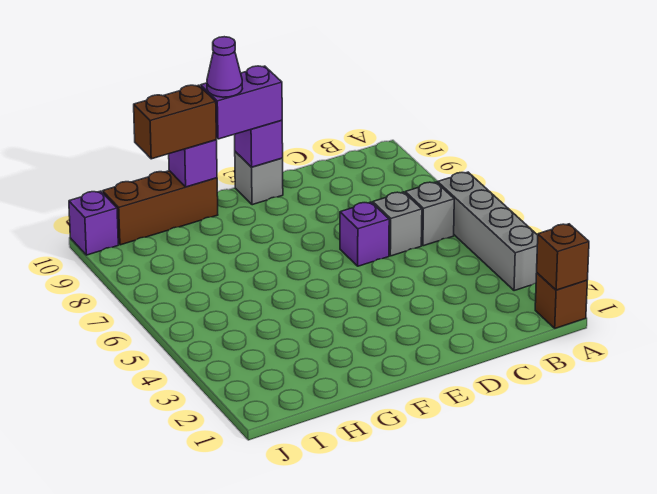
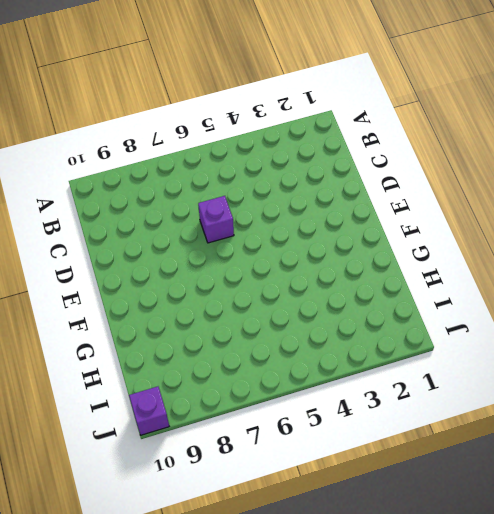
none -> brown brick A1 level 1
none -> grey brick A3:A6 level 1
none -> grey brick B6 level 1

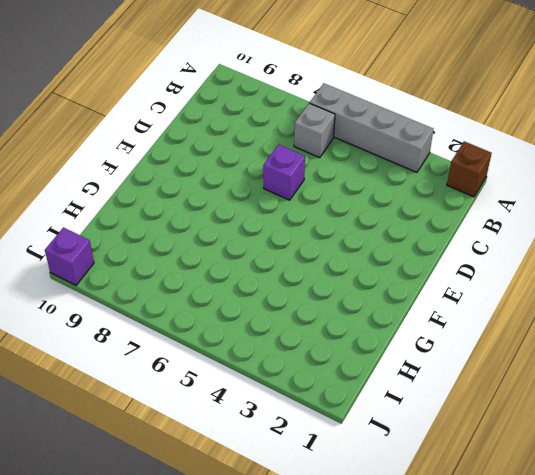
none -> grey brick C6 level 1
none -> grey brick E10 level 1
none -> brown brick G10:I10 level 1

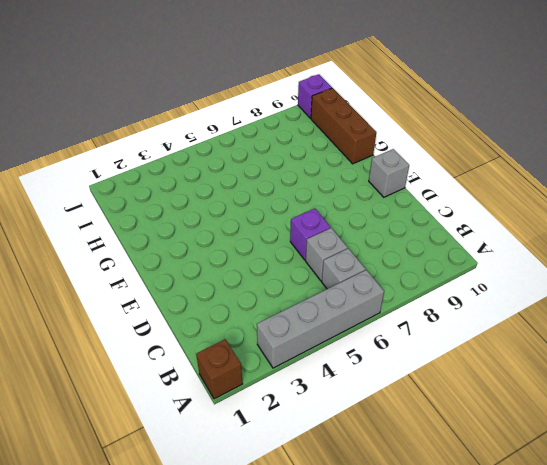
none -> brown brick A1 level 2
none -> purple brick E10 level 2
none -> purple brick G10 level 2

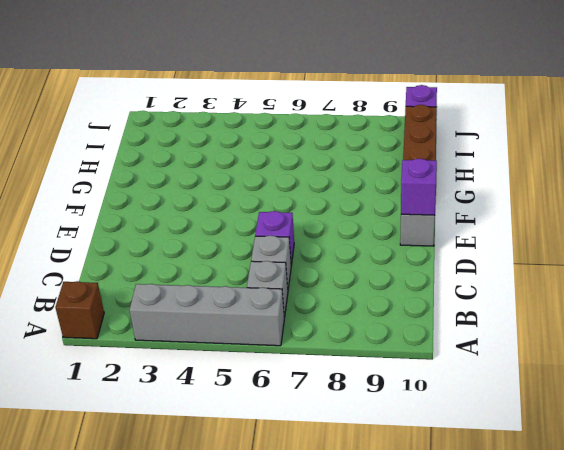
none -> brown brick A1 level 2
none -> purple brick G10 level 2
none -> purple brick E10:F10 level 3

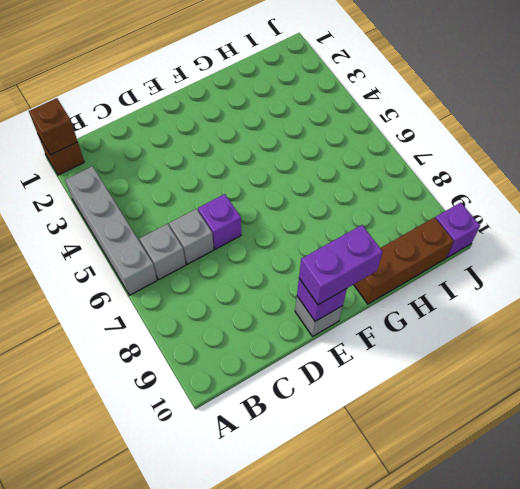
none -> purple brick G10 level 2
none -> brown brick G10:H10 level 3
none -> purple cone F10 level 4

